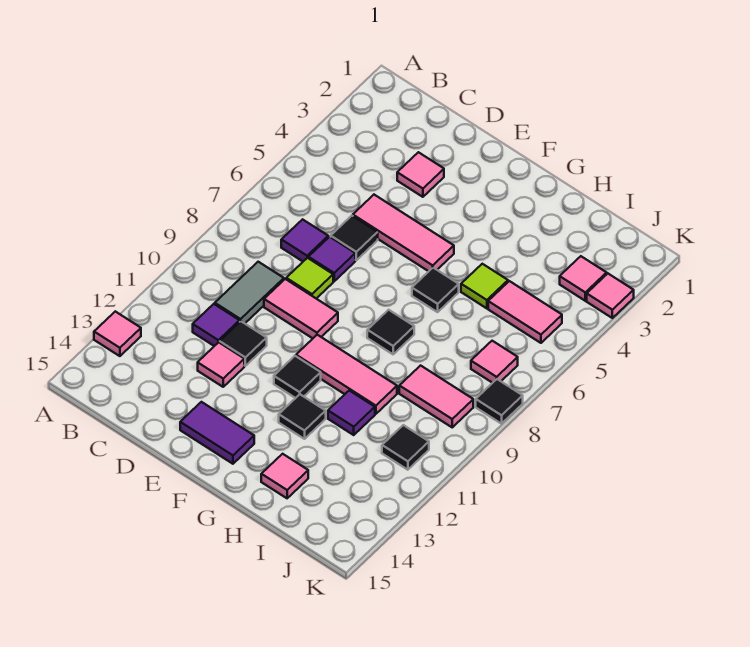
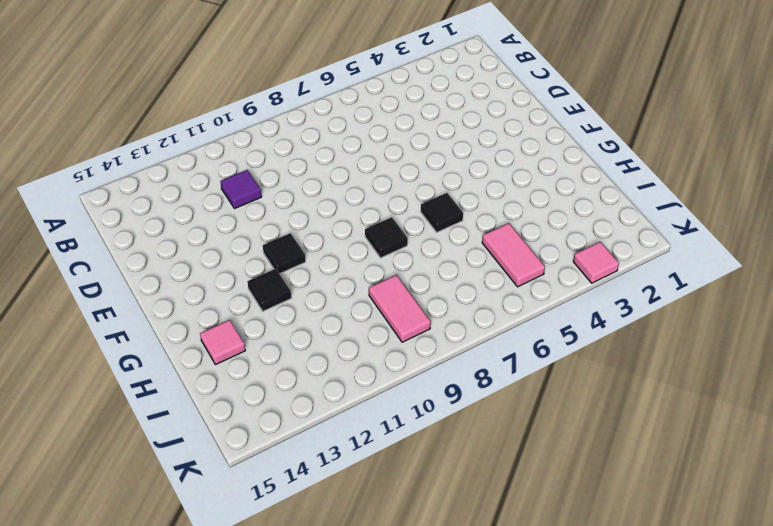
none -> pink tile A13 level 1
none -> purple tile C7 level 1
none -> grey tile C9:C10 level 1

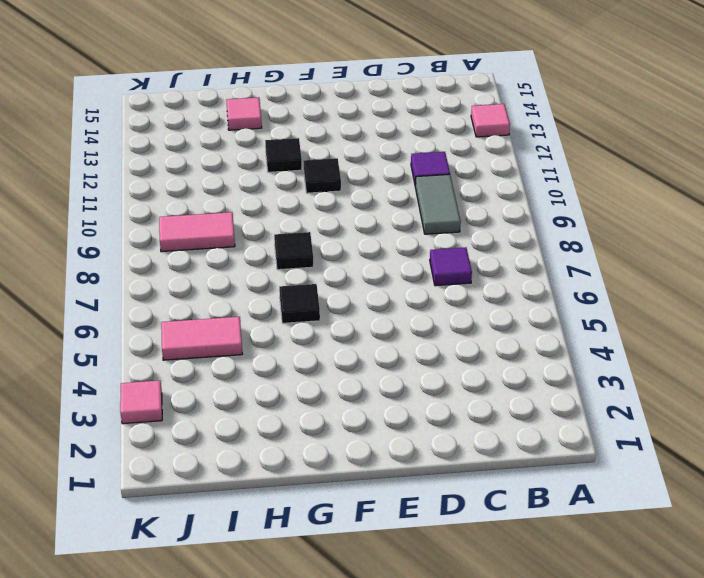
none -> pink tile D3 level 1
none -> pink tile D5:F5 level 1
none -> black tile D6 level 1

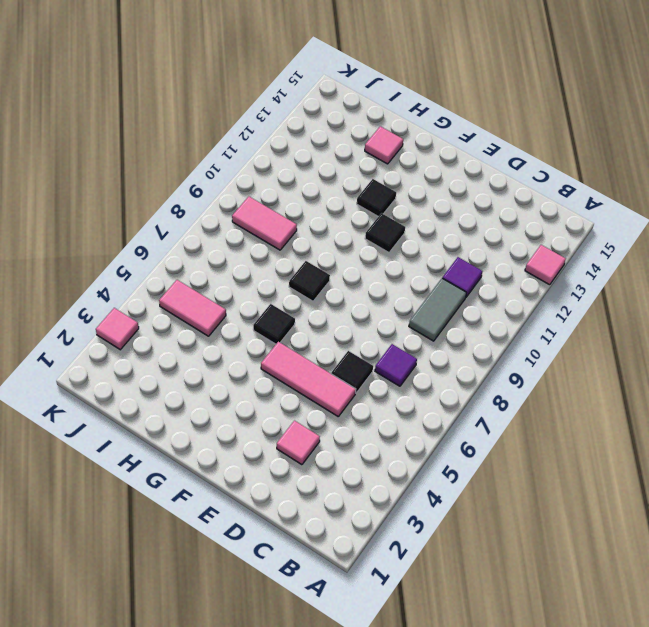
none -> purple tile D7 level 1
none -> lime tile D8 level 1
none -> pink tile D9:E9 level 1

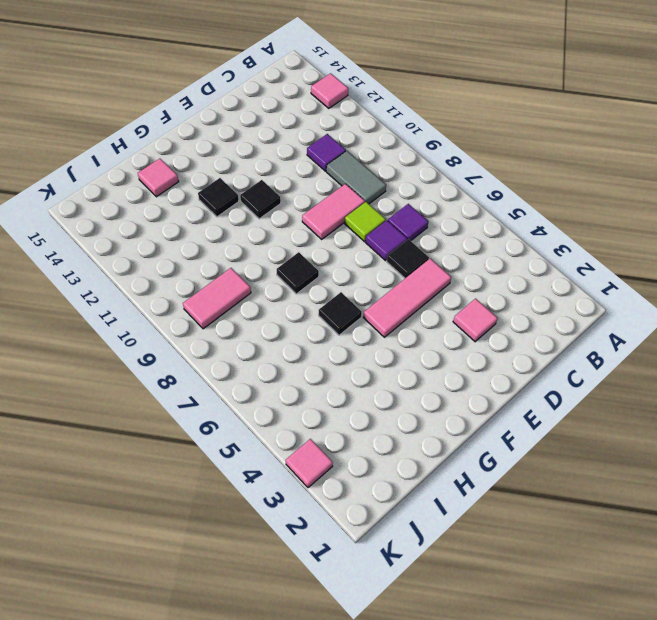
none -> black tile D11 level 1
none -> pink tile D12 level 1
none -> purple tile E14:F14 level 1

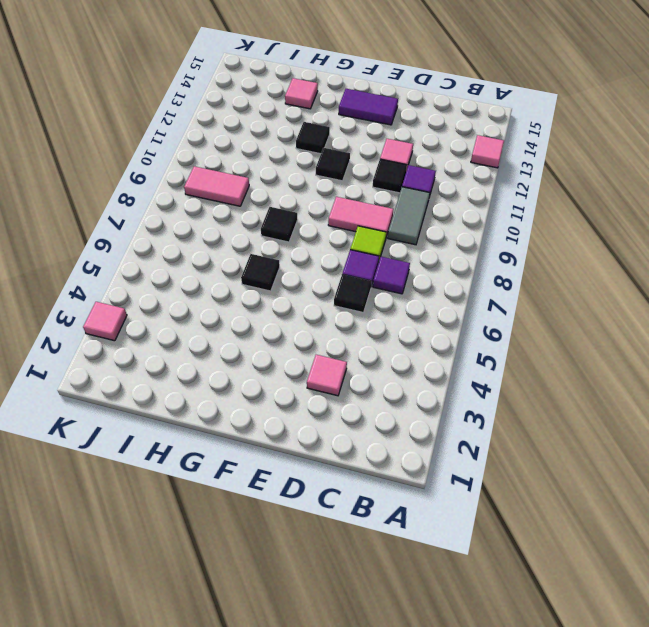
none -> pink tile D5:F5 level 1
none -> pink tile F10:H10 level 1
none -> lime tile H5 level 1

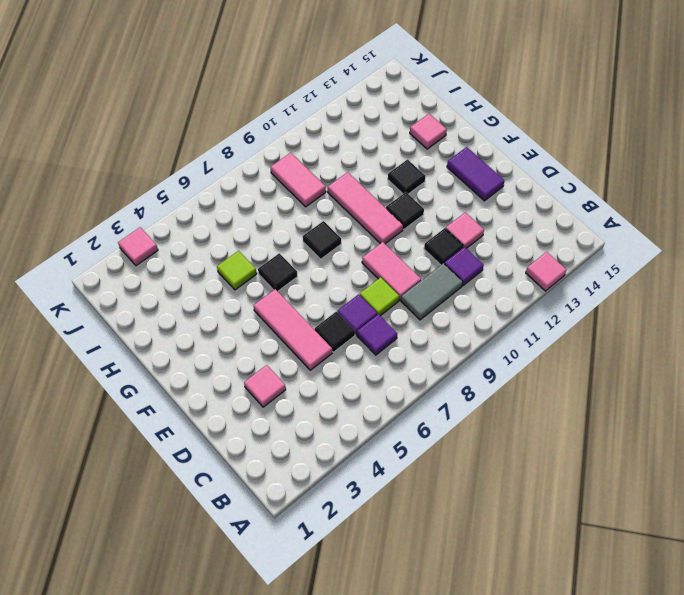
none -> purple tile H11 level 1
none -> pink tile I5:J5 level 1
none -> pink tile J3 level 1

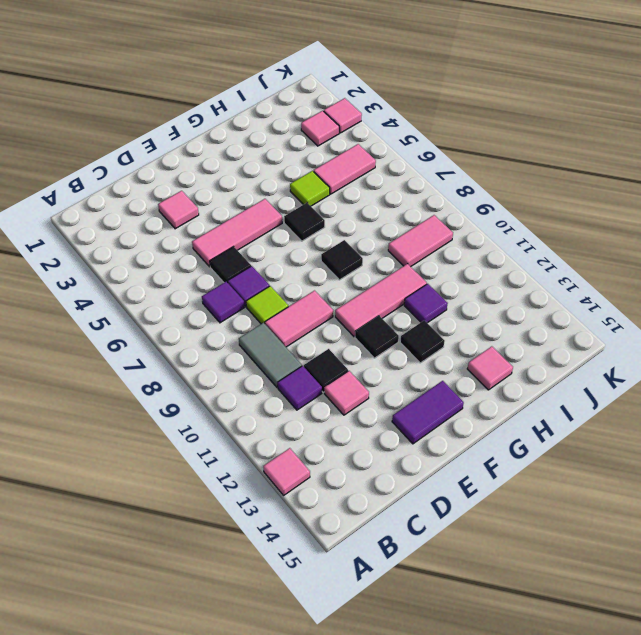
none -> pink tile J7 level 1
none -> black tile J11 level 1
none -> black tile K8 level 1

